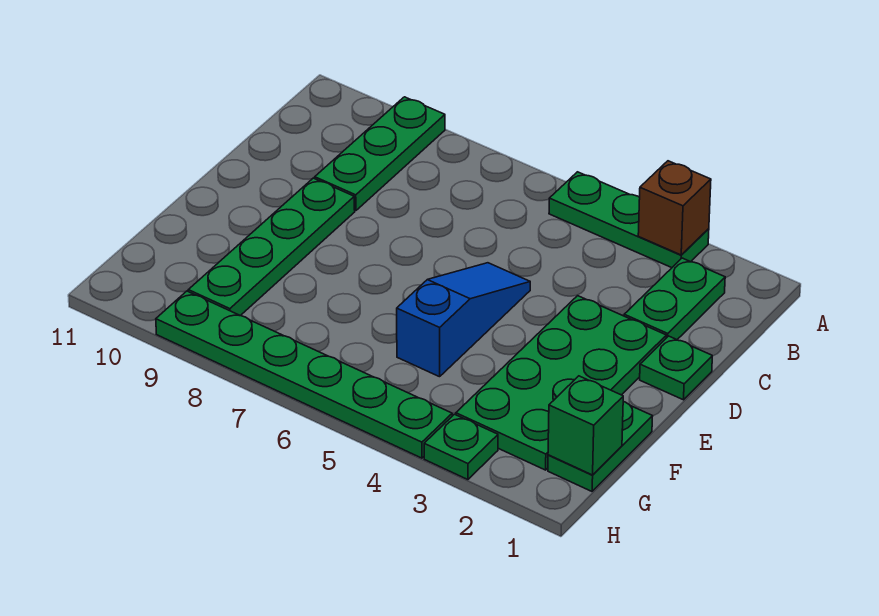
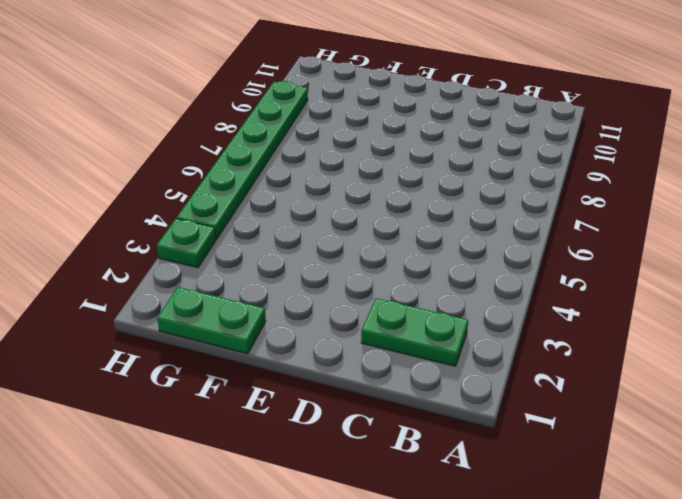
none -> green plate A3:A5 level 1
none -> green plate A9:C9 level 1
none -> green plate D1 level 1

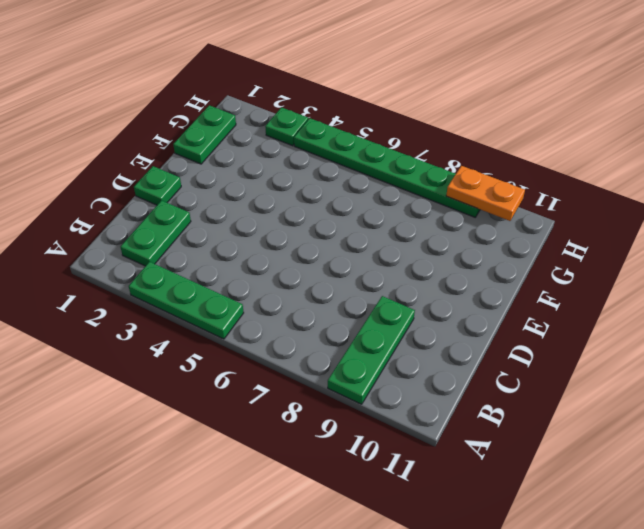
orange plate H9:H10 level 2 -> none
none -> green plate D2:G3 level 1
none -> blue slope D5:F5 level 1 top F
none -> green plate D9:G9 level 1

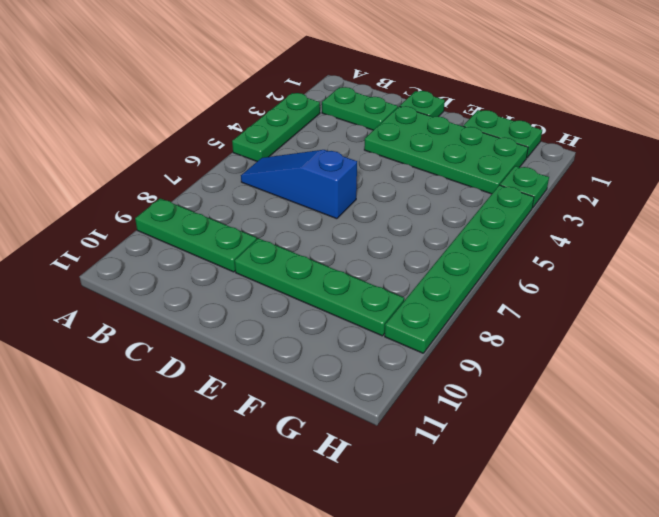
blue slope B6:D6 level 1 top D -> blue slope D5:F5 level 1 top F
none -> brown brick A3 level 2
none -> green brick G1 level 2

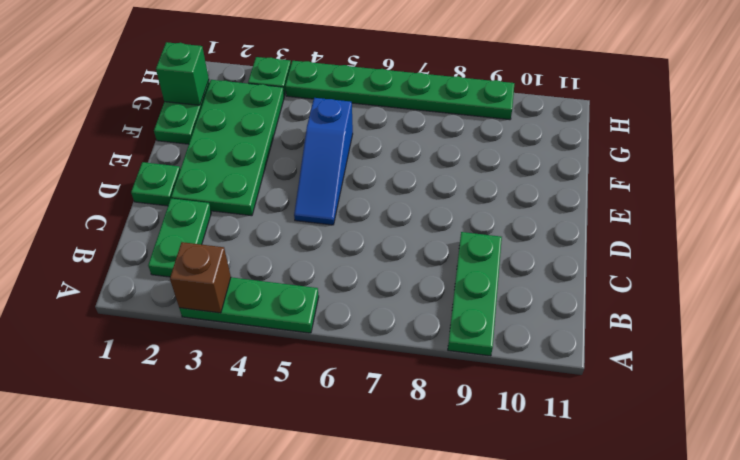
none -> green plate D9:G9 level 1

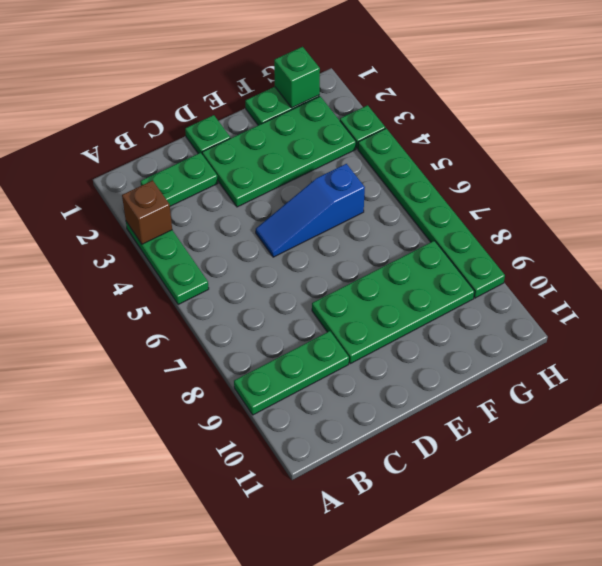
green plate D8:G9 level 1 -> green plate D9:G9 level 1

